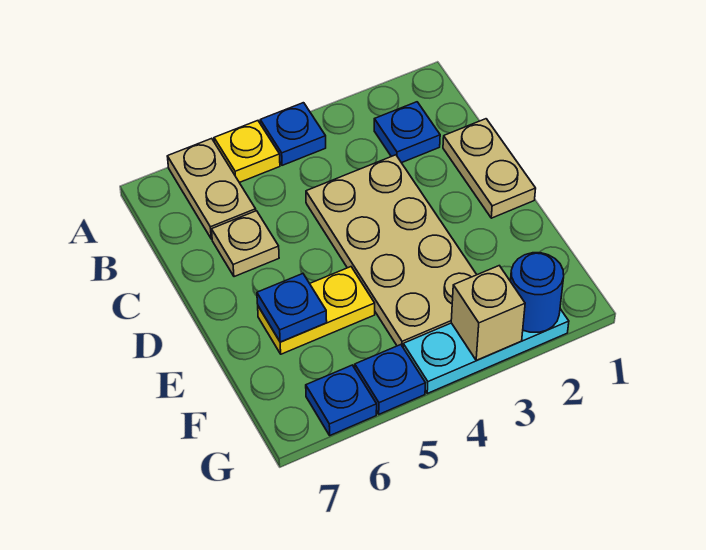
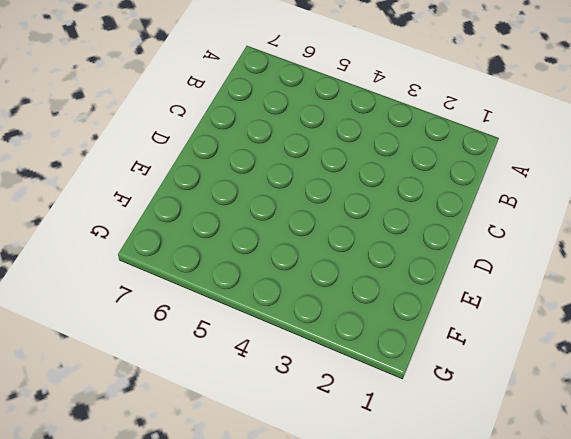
none -> blue plate A4 level 1
none -> yellow plate A5 level 1
none -> tan plate A6:B6 level 1

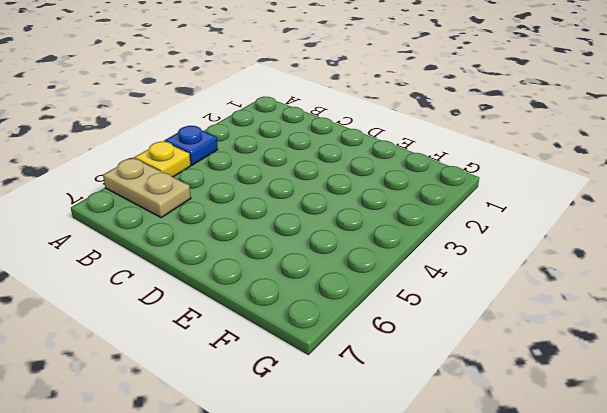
none -> blue plate B2 level 1
none -> tan plate C1:D1 level 1
none -> tan plate C3:F4 level 1

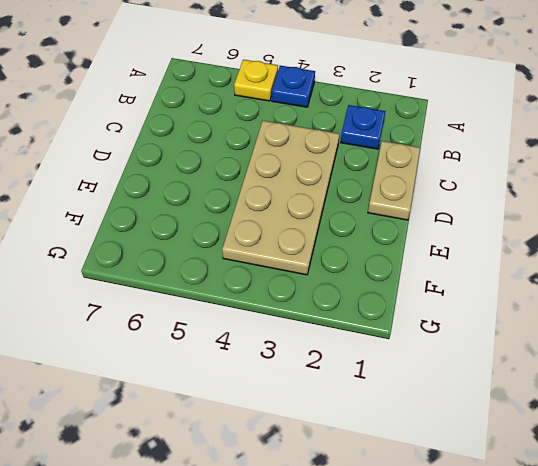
none -> tan plate A6:B6 level 1
none -> tan plate C6 level 1
none -> yellow plate E5:E6 level 1

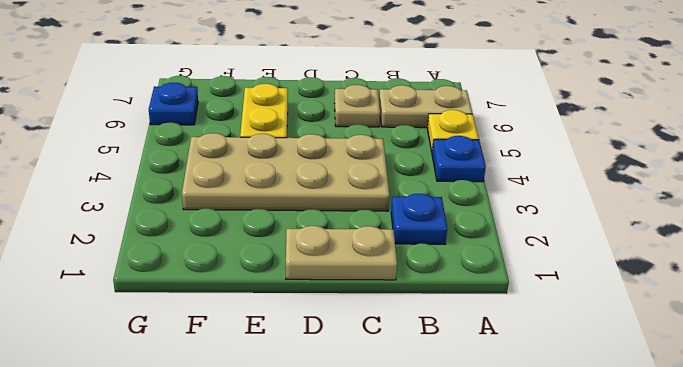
none -> cyan plate G2:G4 level 1
none -> blue plate G5 level 1
none -> blue plate E6 level 2

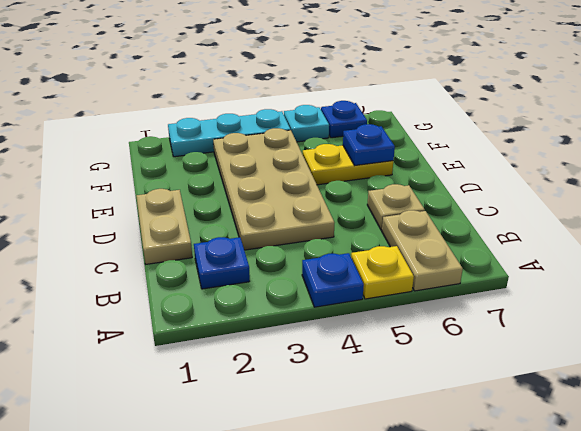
cyan plate G5 level 1 -> blue plate G5 level 1
none -> blue round brick G2 level 2
none -> tan brick G3 level 2

